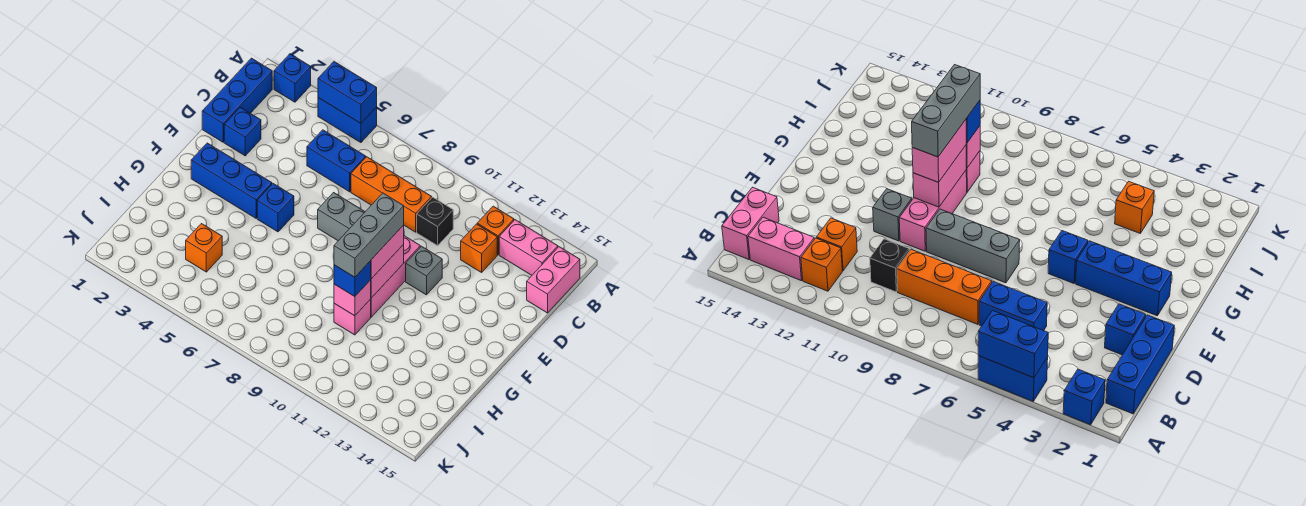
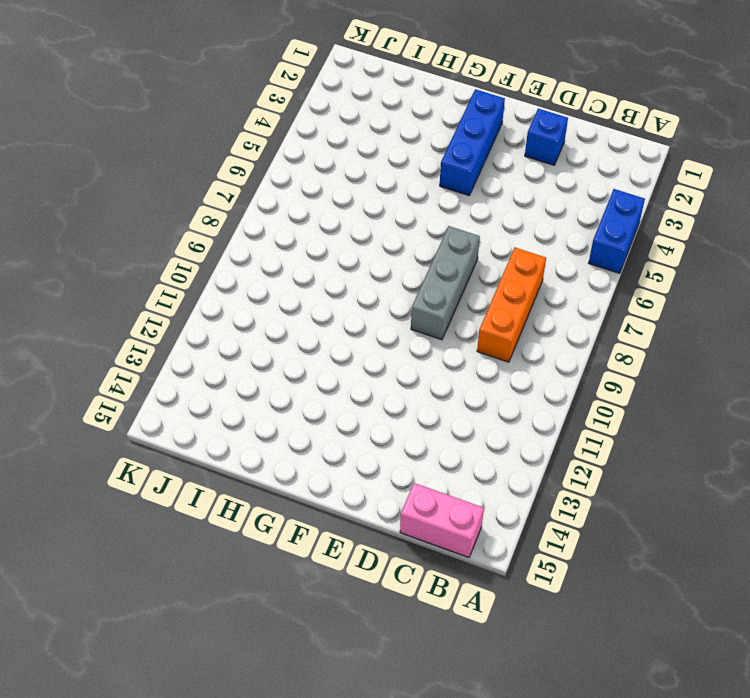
none -> blue brick A2 level 1
none -> blue brick B1:D1 level 1
none -> orange brick B12 level 1

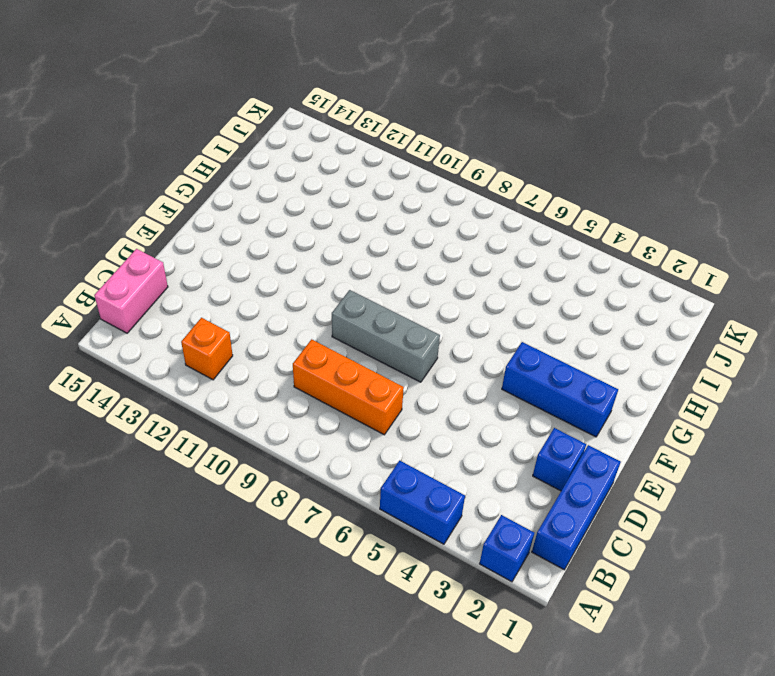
none -> pink brick B13:B14 level 1
none -> blue brick C5:C6 level 1
none -> black brick C10 level 1

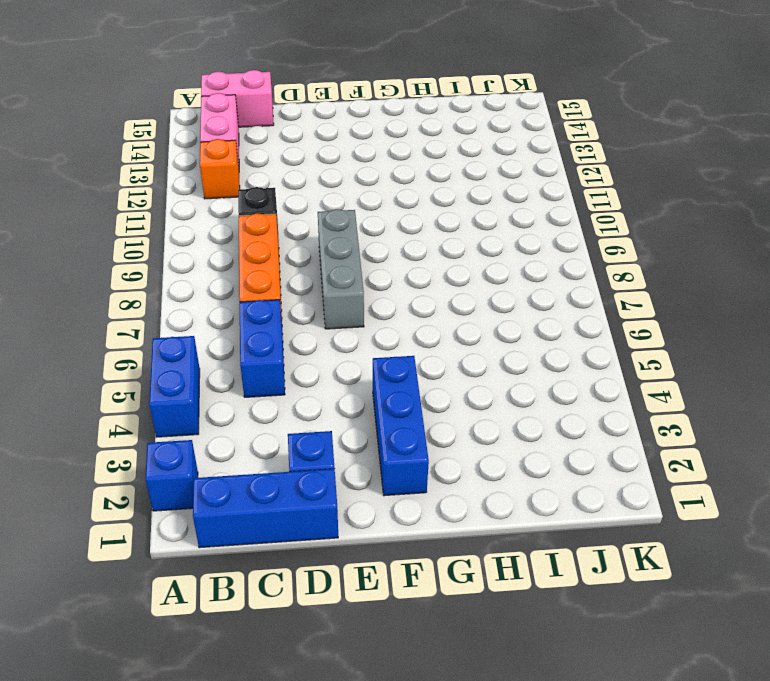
none -> orange brick C12 level 1
none -> pink brick E10:G10 level 1
none -> grey brick E11 level 1

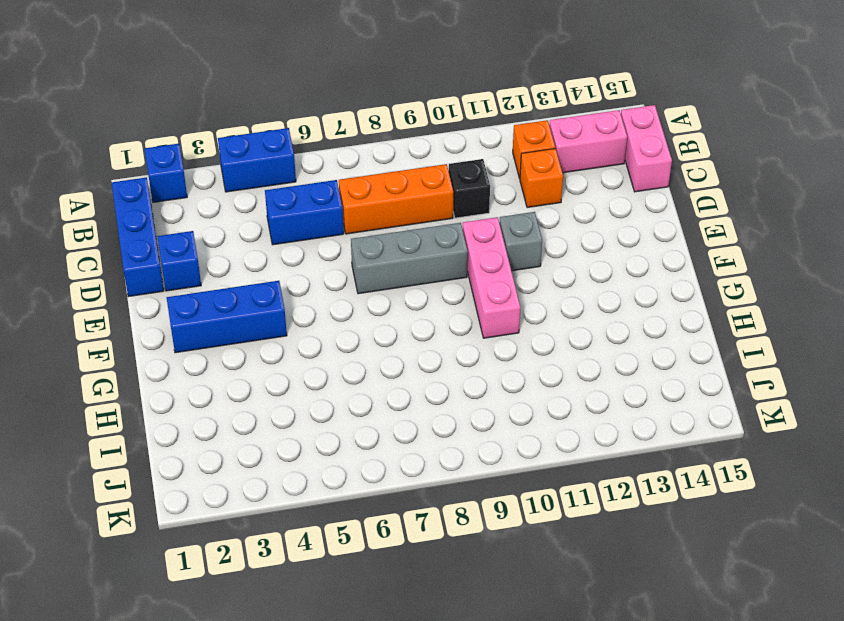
none -> blue brick F5 level 1
none -> pink brick H10 level 1
none -> orange brick I4 level 1

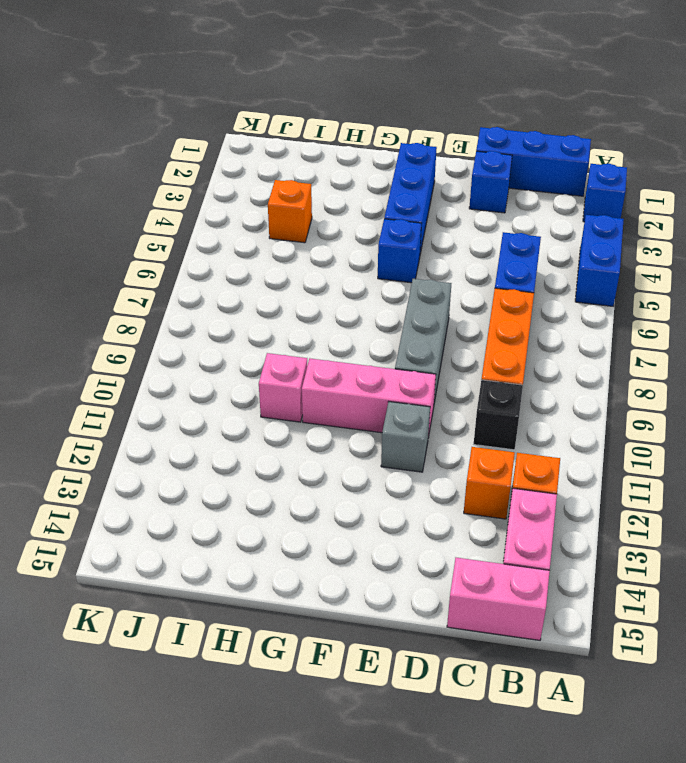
none -> blue brick A4:A5 level 2
none -> pink brick F10:G10 level 2
none -> pink brick H10 level 2

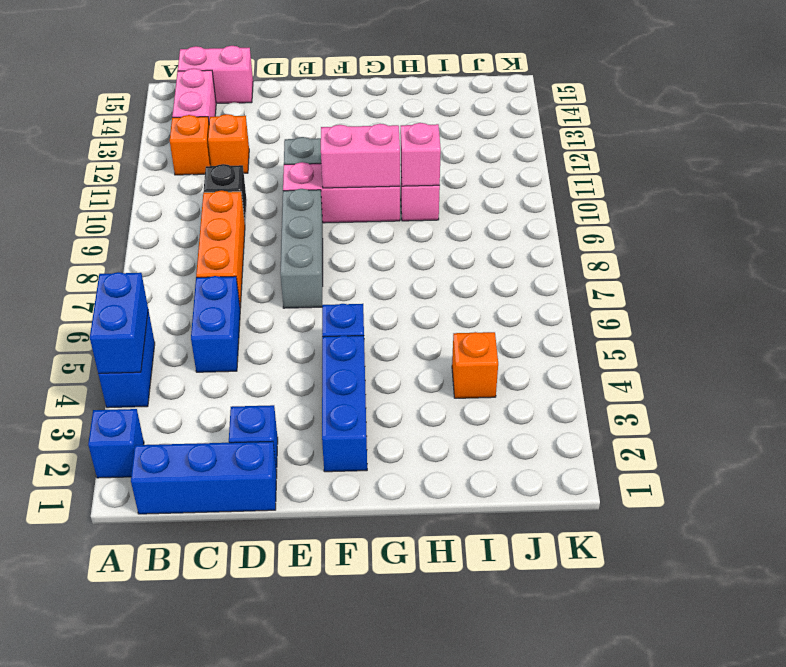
none -> pink brick F10:G10 level 3
none -> blue brick H10 level 3
none -> grey brick F10:H10 level 4

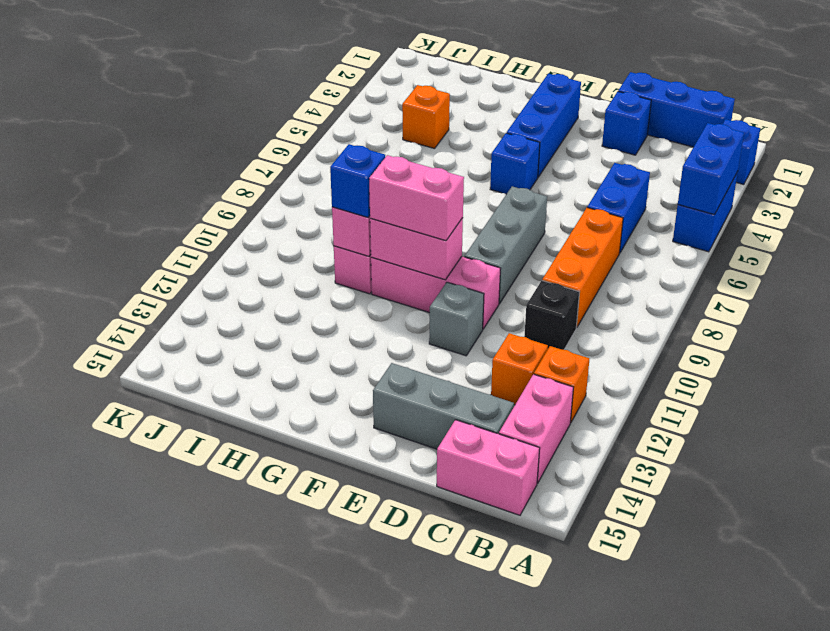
grey brick C14:E14 level 1 -> grey brick F10:H10 level 4

